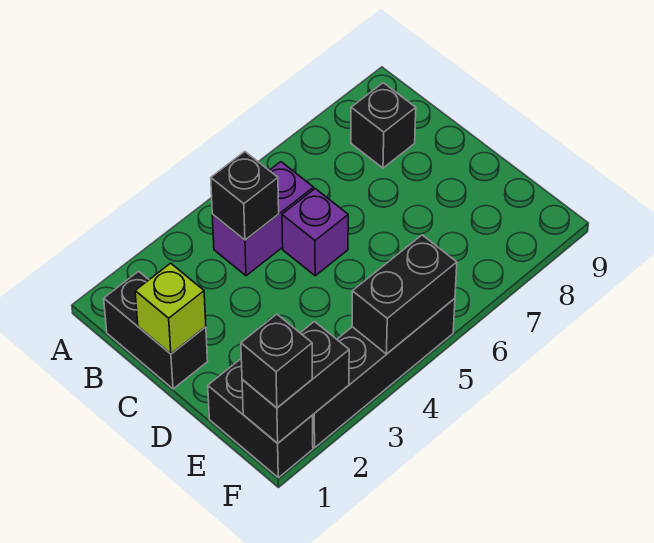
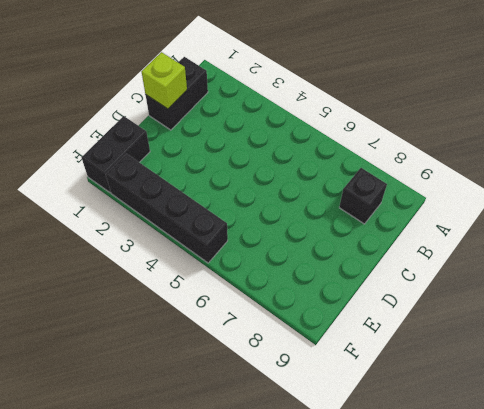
none -> purple brick B4:B5 level 1
none -> purple brick C5 level 1

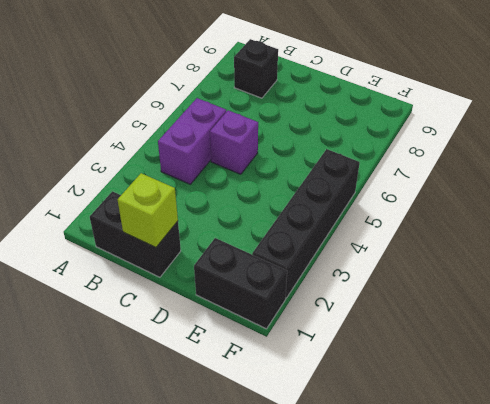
none -> black brick B4 level 2
none -> black brick F1:F2 level 2

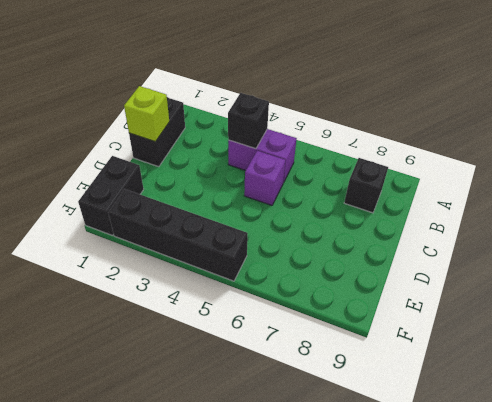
none -> black brick F1:F2 level 2
none -> black brick F4:F5 level 2

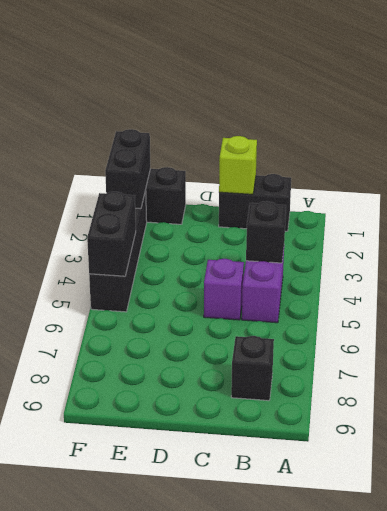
none -> black brick F1 level 3

